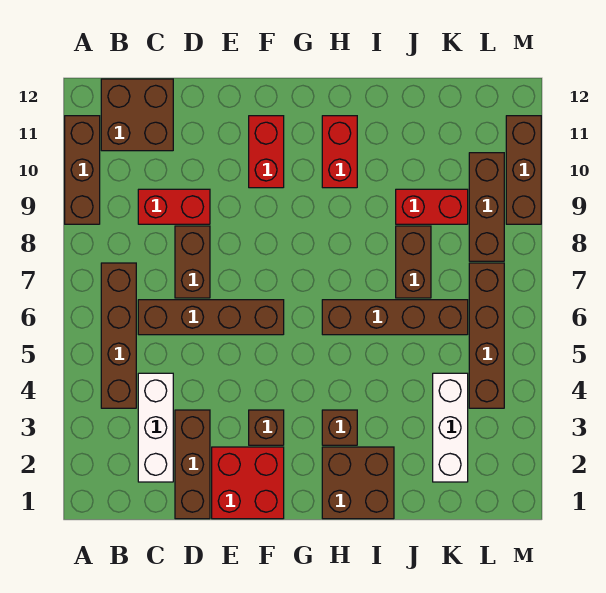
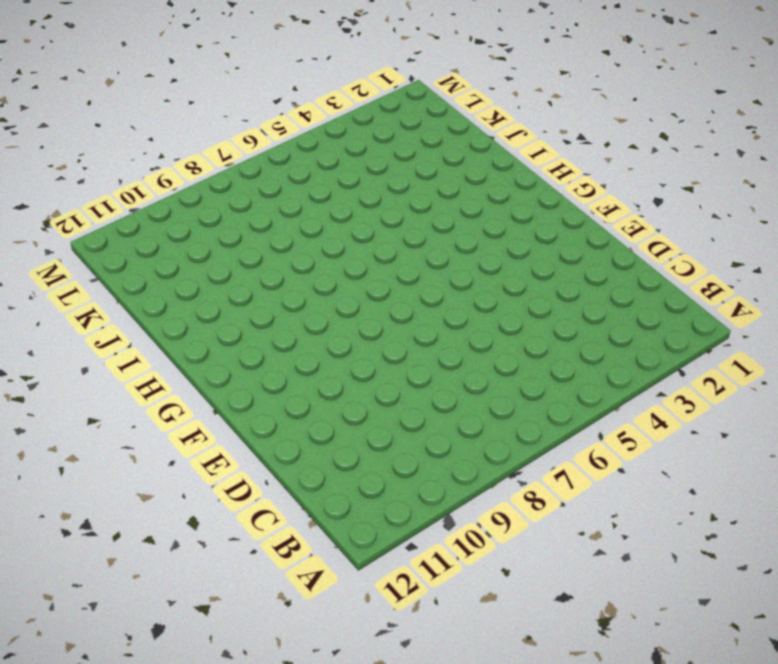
none -> brown brick A9:A11 level 1
none -> brown brick B4:B7 level 1
none -> brown brick B11:C12 level 1

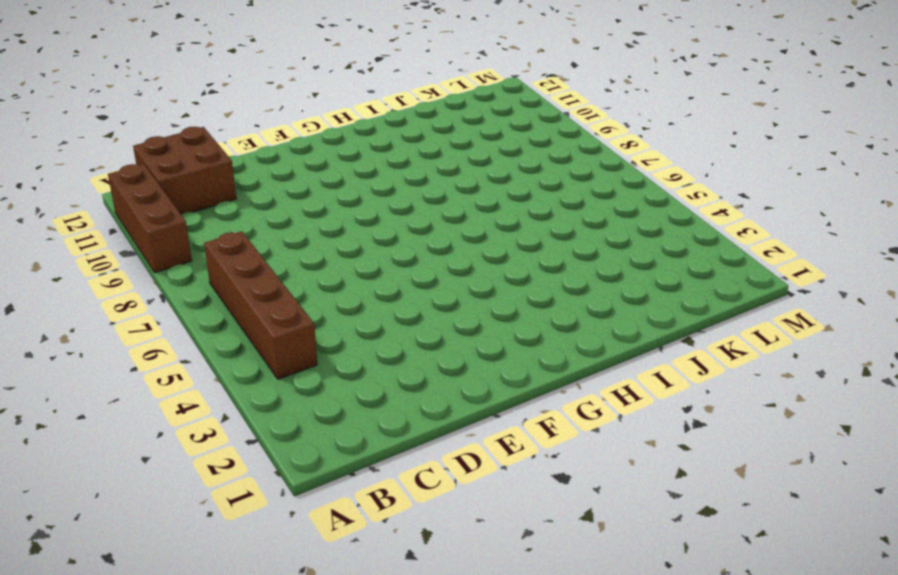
none -> white brick C2:C4 level 1
none -> brown brick C6:F6 level 1
none -> red brick C9:D9 level 1

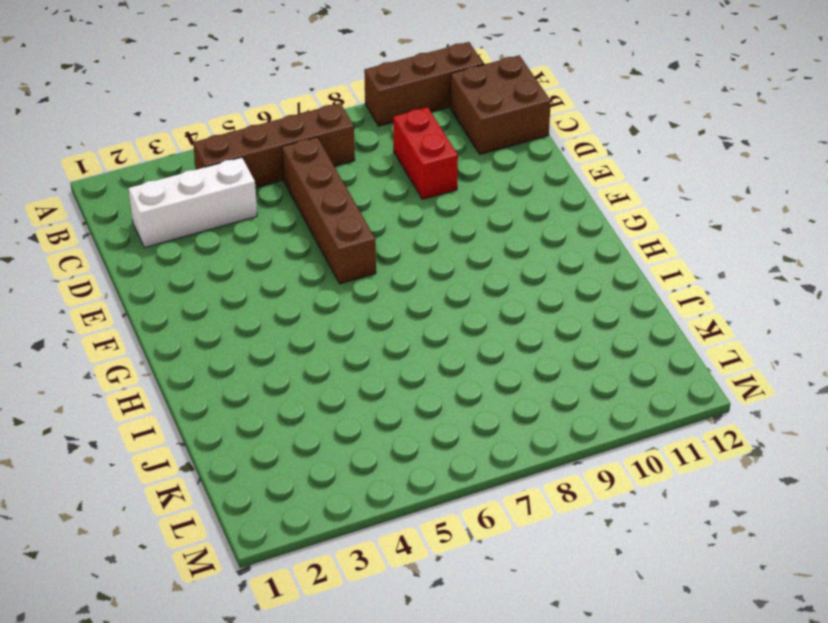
none -> brown brick D1:D3 level 1
none -> brown brick D7:D8 level 1
none -> red brick E1:F2 level 1

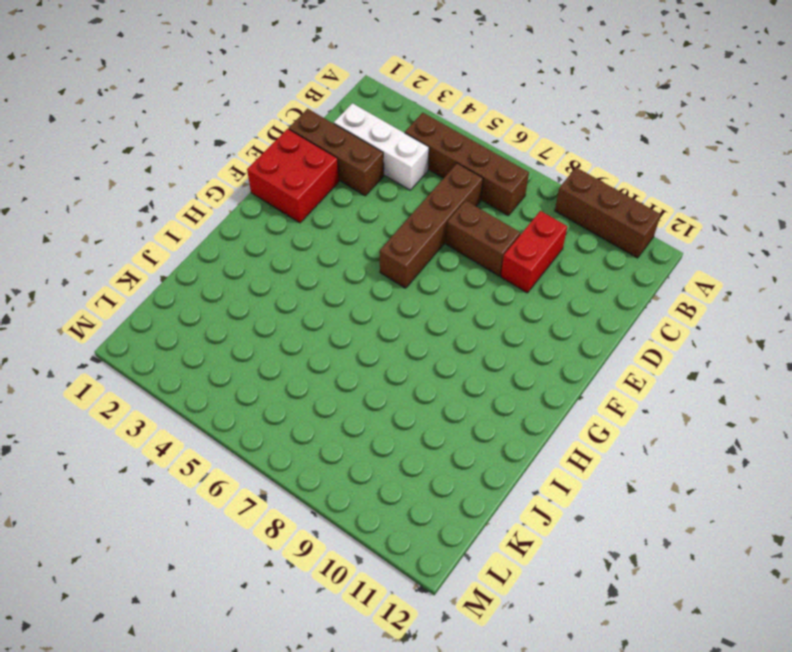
none -> brown brick B11:C12 level 1
none -> brown brick F3 level 1
none -> red brick F10:F11 level 1

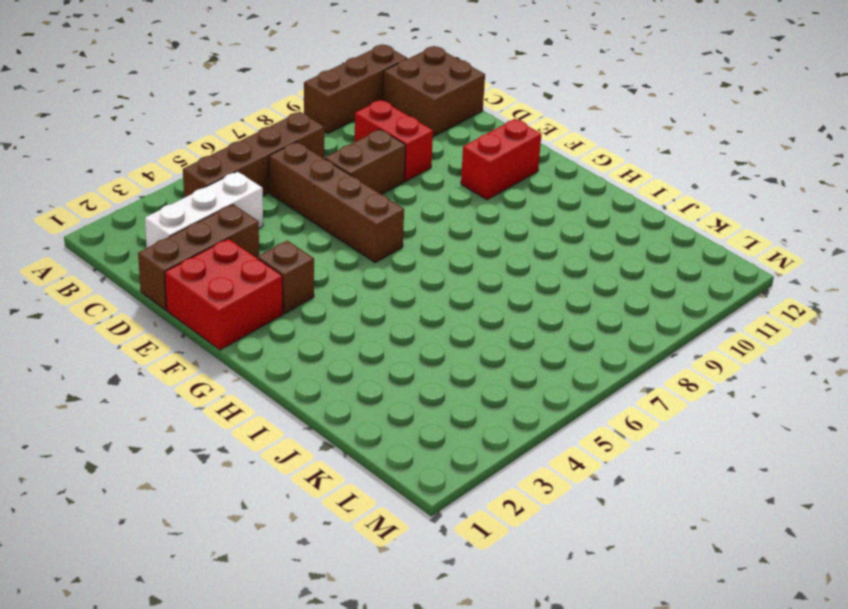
none -> brown brick H1:I2 level 1
none -> brown brick H3 level 1
none -> brown brick H6:K6 level 1

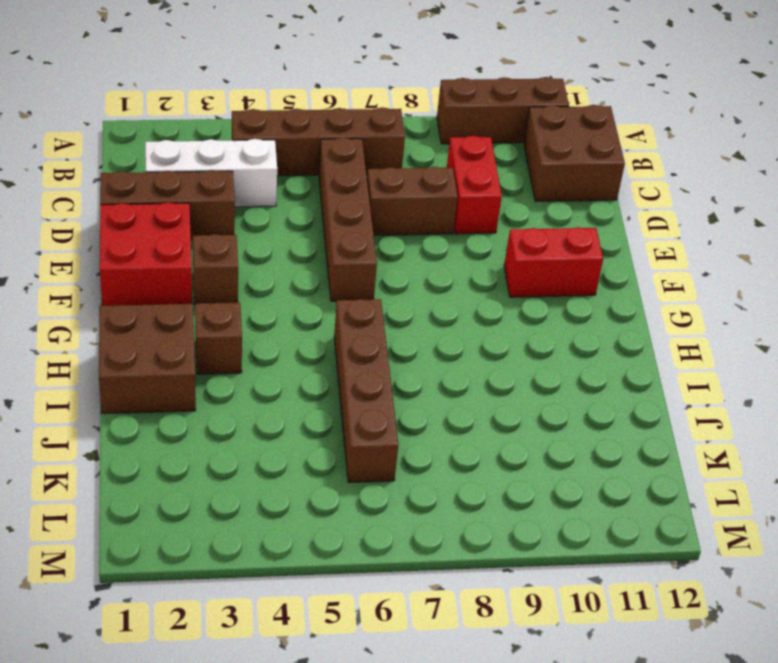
none -> red brick H10:H11 level 1
none -> brown brick J7:J8 level 1
none -> red brick J9:K9 level 1

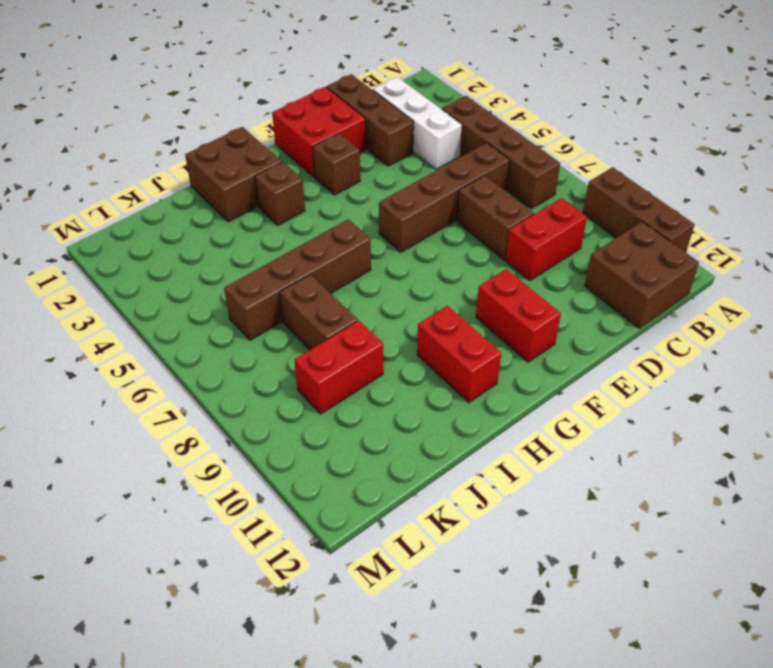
none -> white brick K2:K4 level 1
none -> brown brick L4:L7 level 1
none -> brown brick L8:L10 level 1

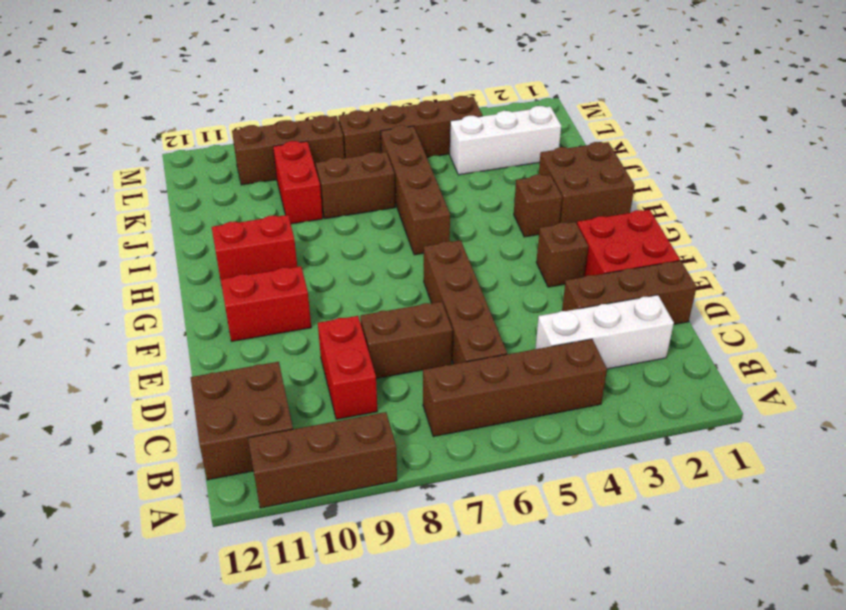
none -> brown brick M9:M11 level 1

